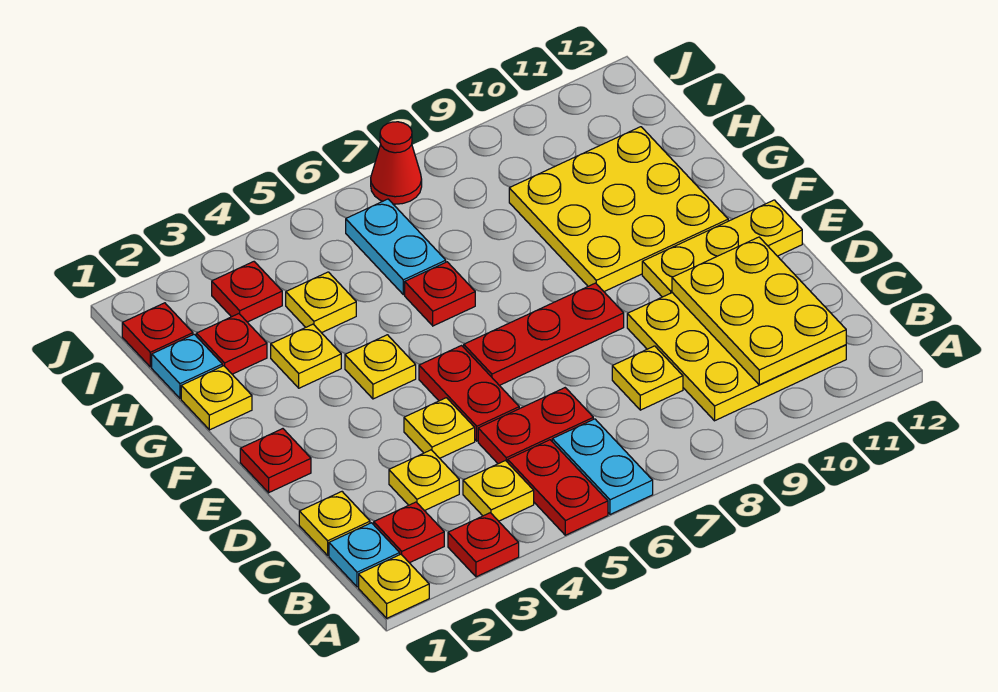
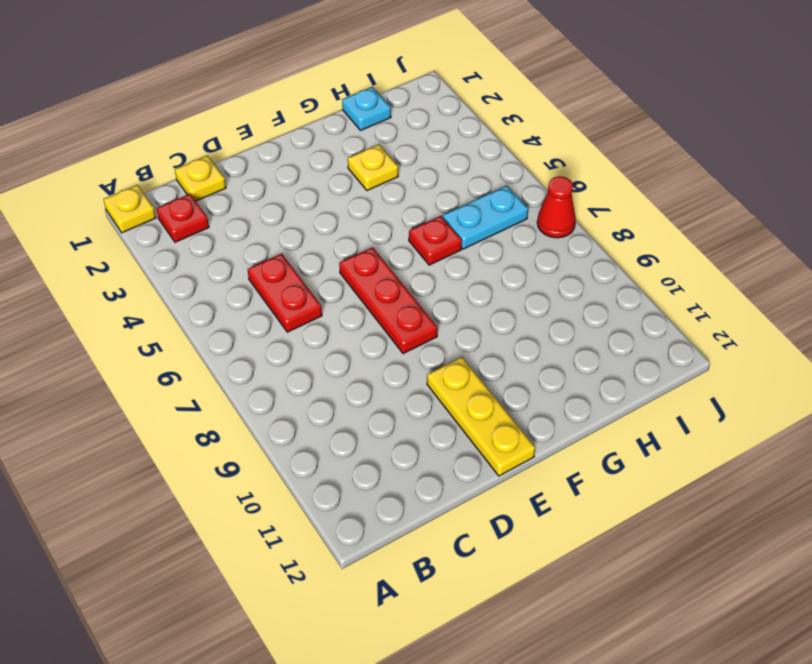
none -> red plate A3 level 1
none -> red plate A5:B5 level 1
none -> cyan plate A6:B6 level 1
none -> cyan plate B1 level 1

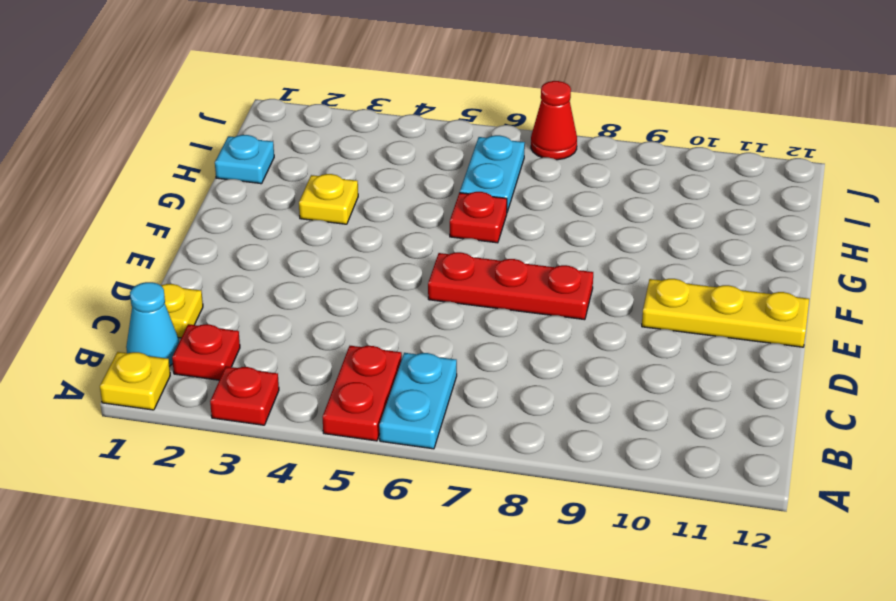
cyan cone B1 level 1 -> cyan plate B1 level 1
none -> yellow plate B4 level 1
none -> yellow plate B9:D11 level 1
none -> yellow plate C3 level 1
none -> red plate C5:C6 level 1

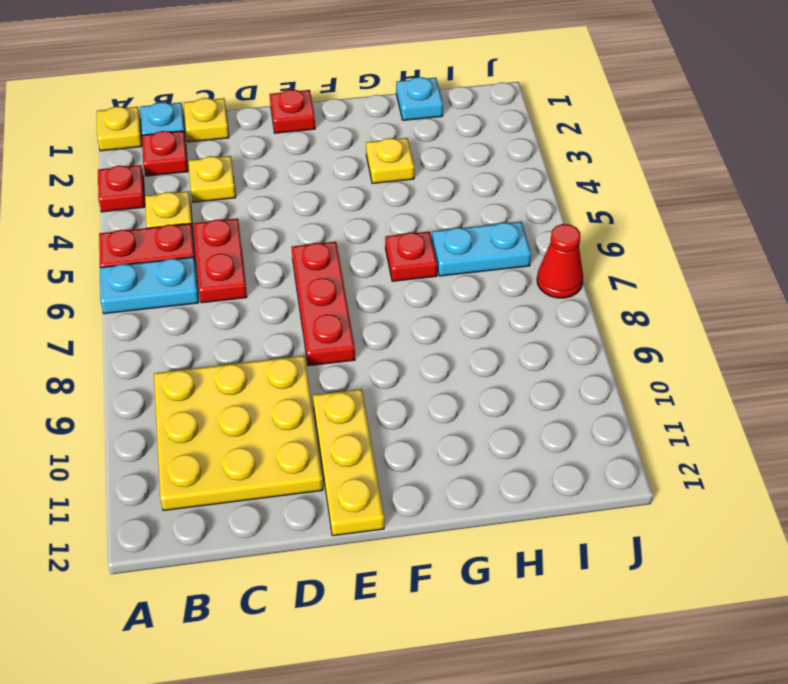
none -> yellow plate C8 level 1
none -> yellow plate D4 level 1
none -> red plate D5:E5 level 1
none -> yellow plate F4 level 1

